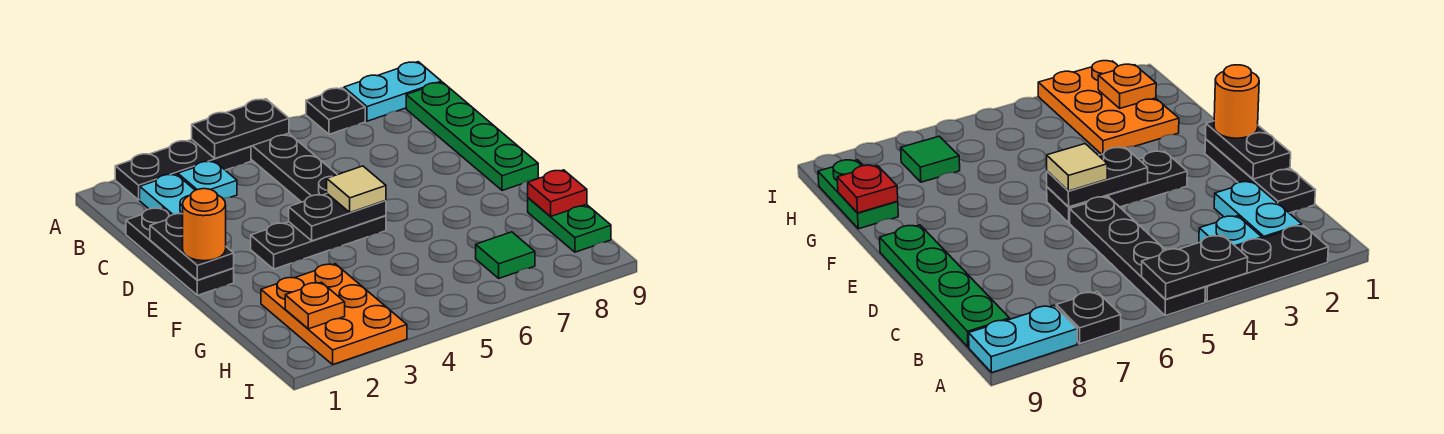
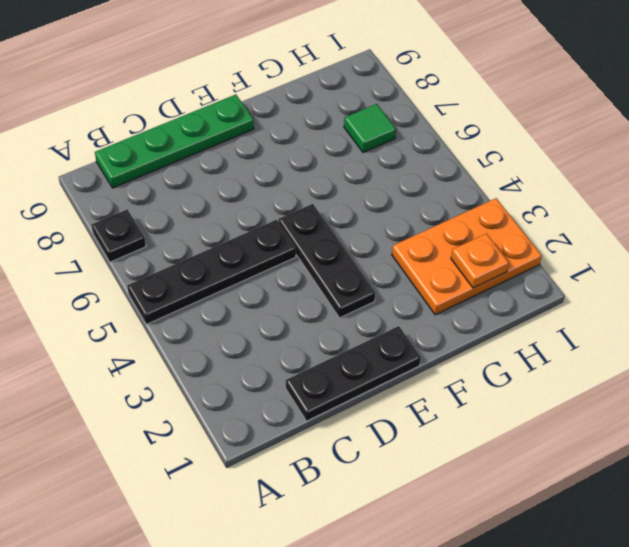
none -> black plate A2:A4 level 1
none -> cyan plate A8:A9 level 1
none -> cyan plate B2:C2 level 1

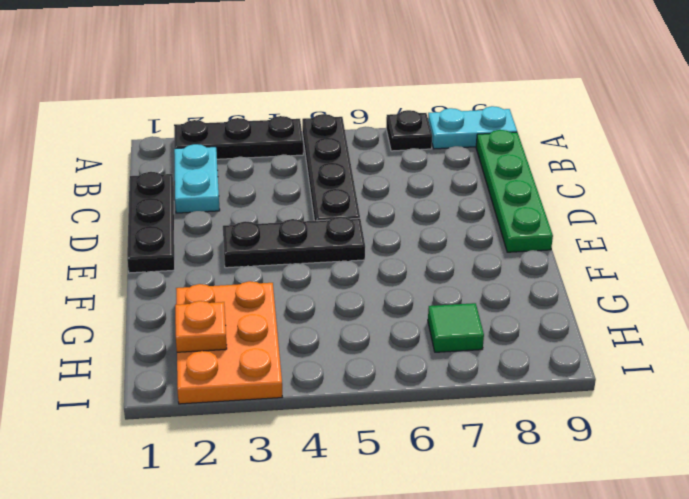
none -> cyan plate B3 level 1
none -> green plate G9:H9 level 1
none -> black plate A4:A5 level 2

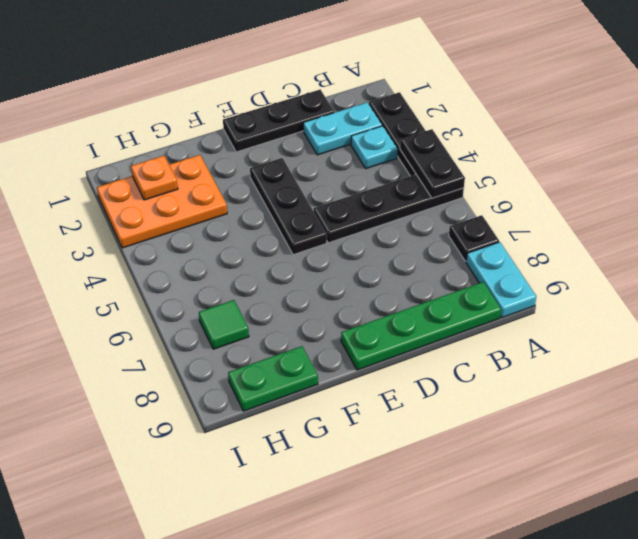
none -> black plate D1:E1 level 2
none -> black plate E4:E5 level 2
none -> red plate G9 level 2

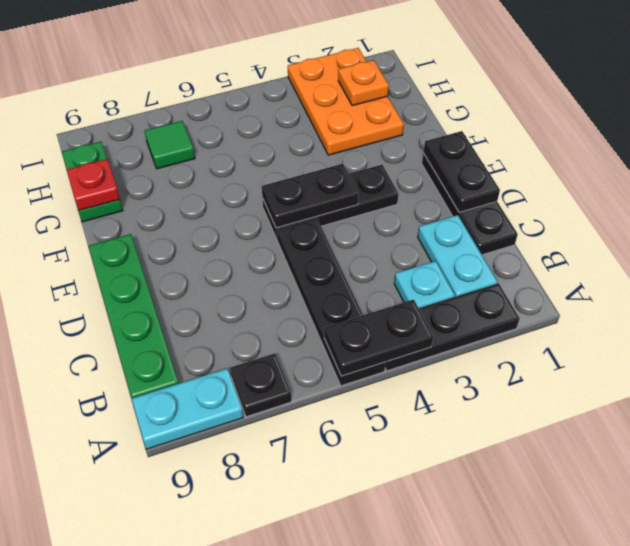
none -> orange round brick E1 level 3
none -> tan tile E5 level 3

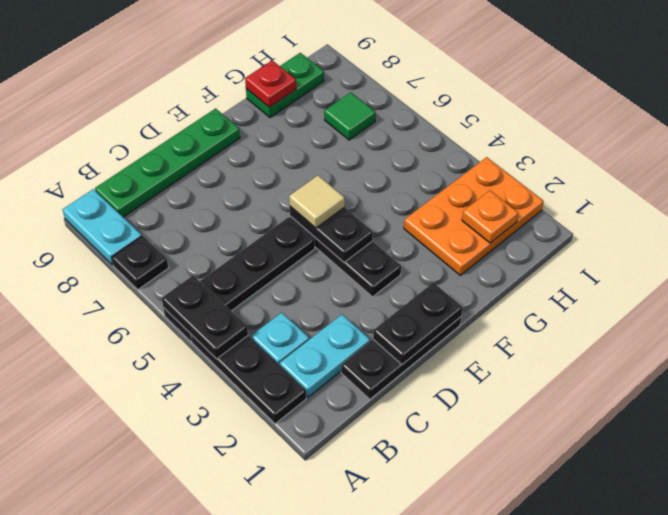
none -> orange round brick E1 level 3

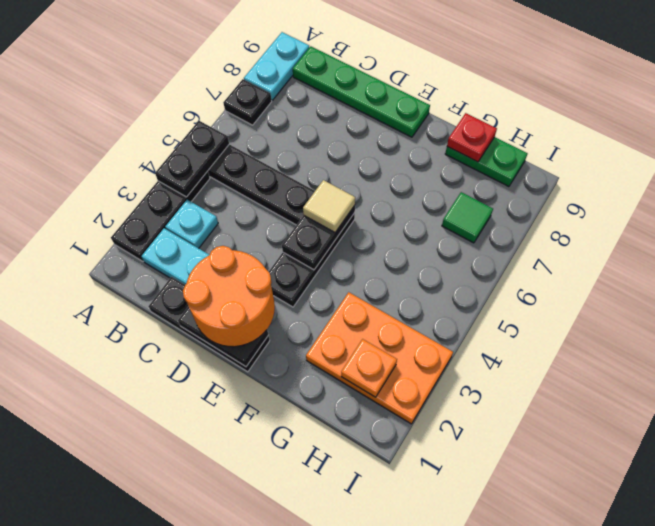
orange round brick D1:E2 level 3 -> orange round brick E1 level 3

